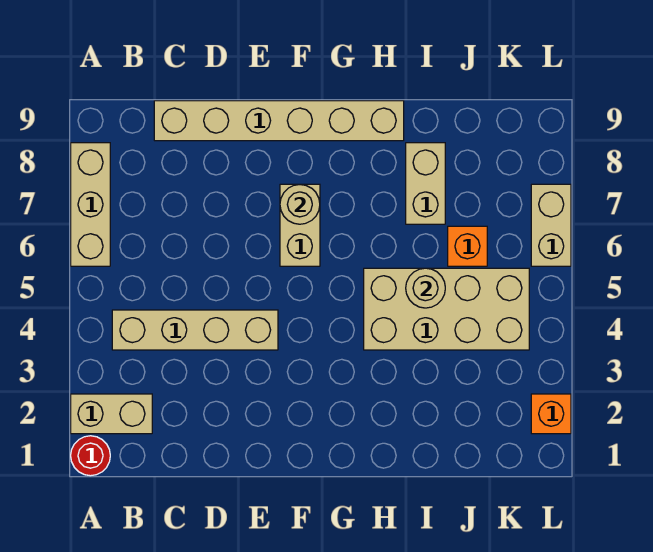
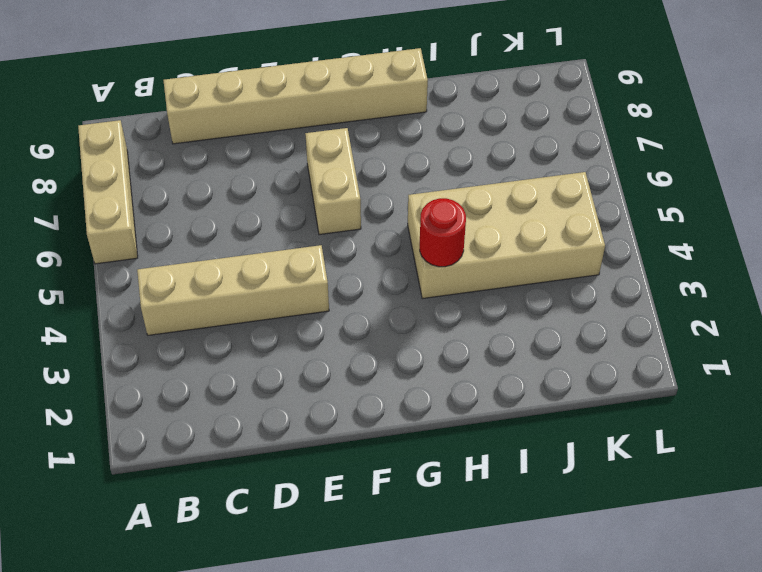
red round brick H4 level 2 -> red round brick A1 level 1
none -> tan brick A2:B2 level 1
none -> tan brick I7:I8 level 1
none -> orange brick J6 level 1

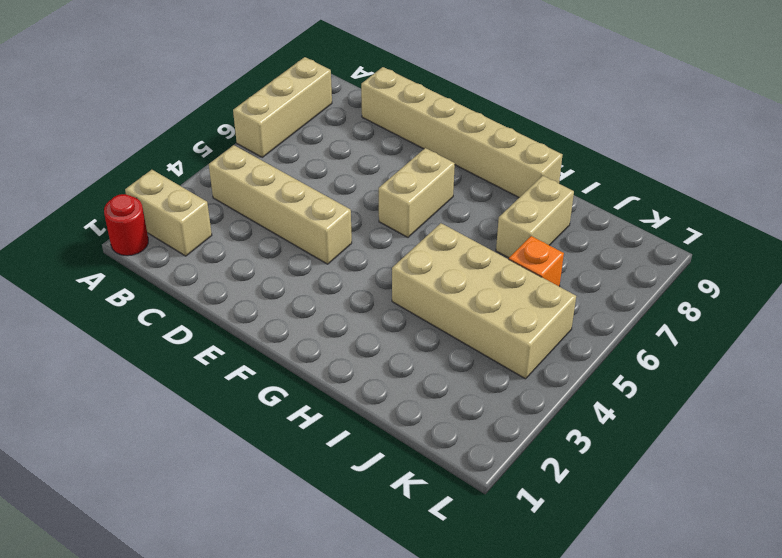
none -> orange brick L2 level 1
none -> tan brick L6:L7 level 1
none -> tan round brick F7 level 2

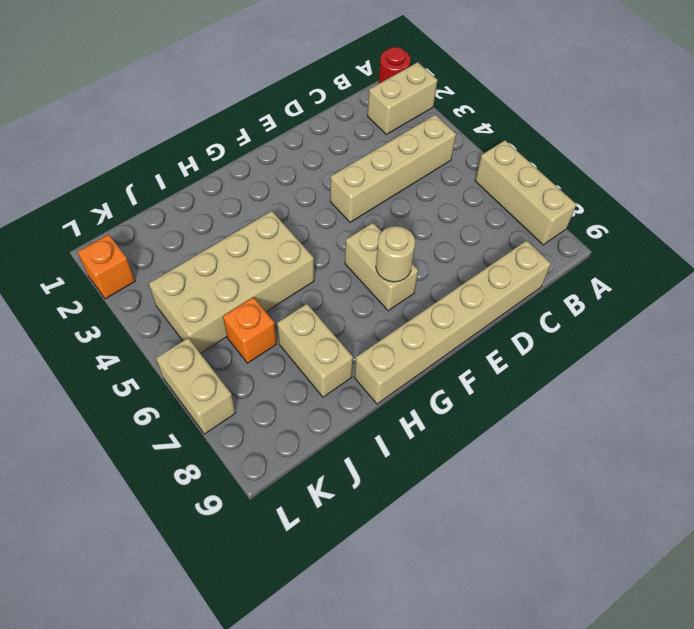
none -> tan round brick I5 level 2

